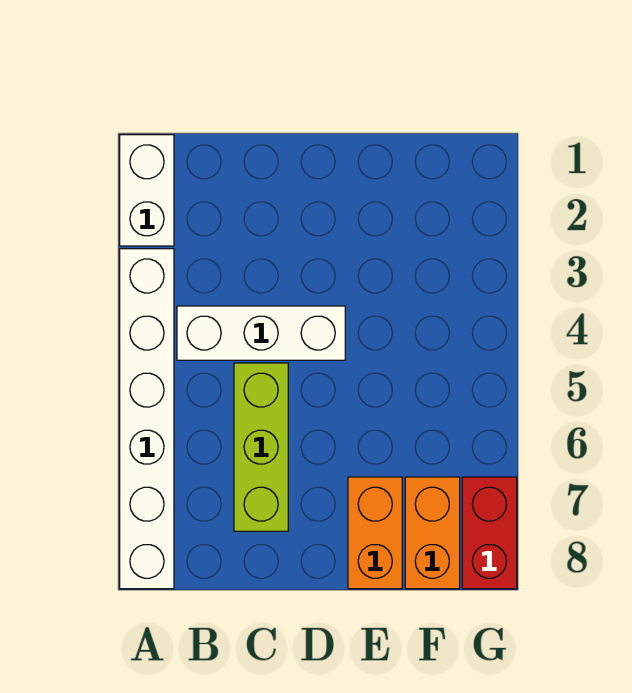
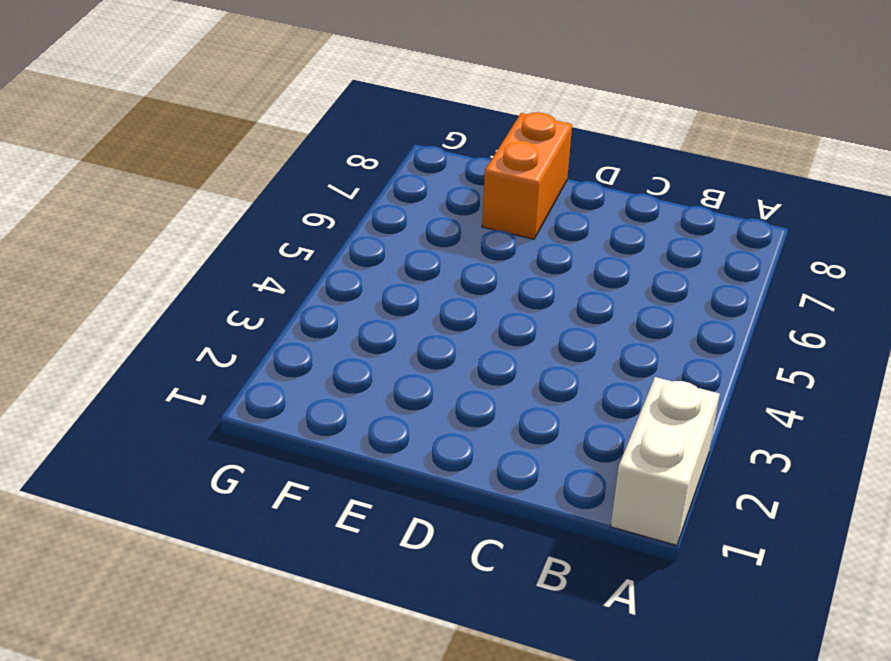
none -> white brick A3:A8 level 1
none -> white brick B4:D4 level 1

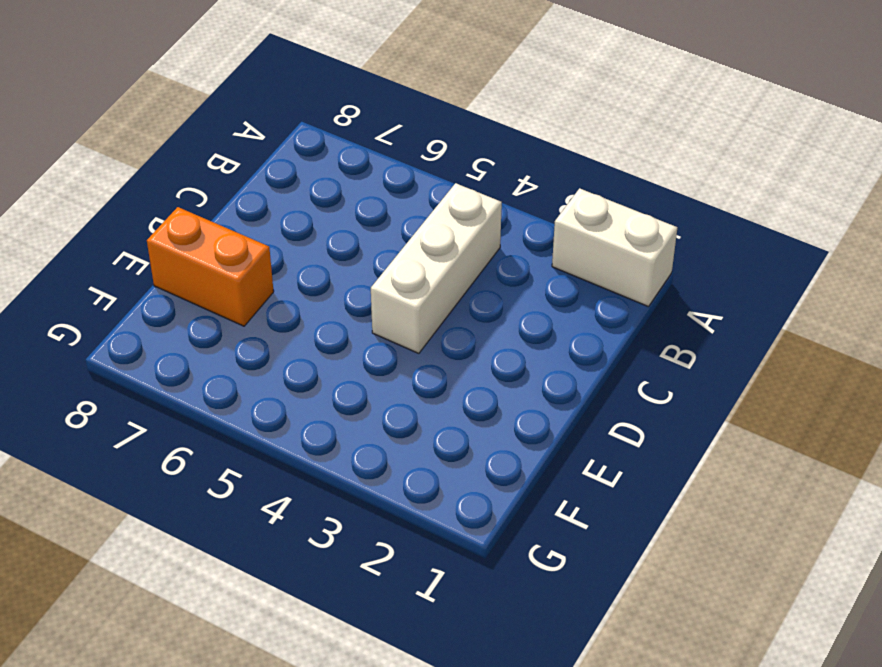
none -> white brick A3:A8 level 1
none -> lime brick C5:C7 level 1

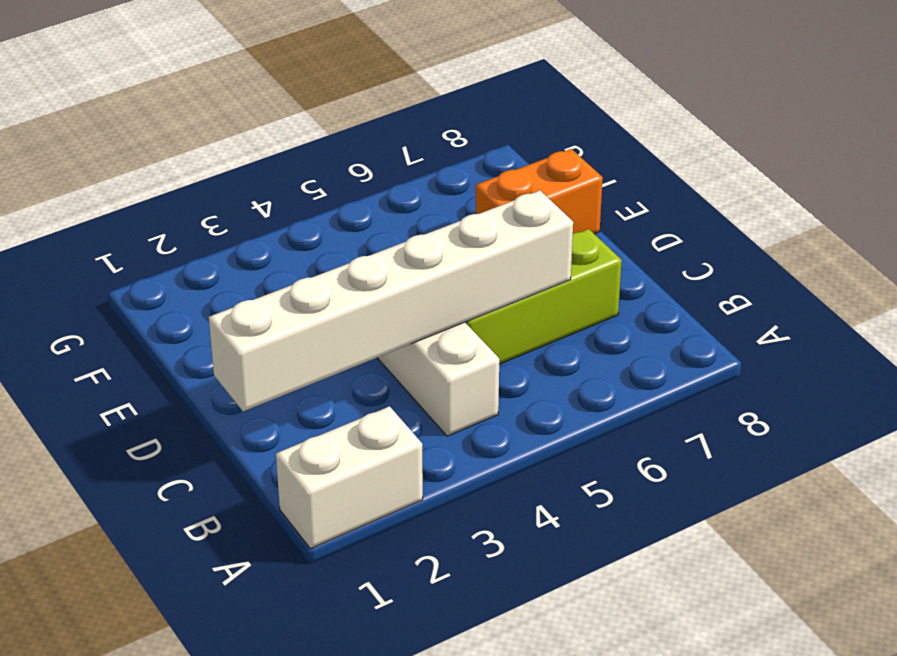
white brick C1:C6 level 2 -> white brick A3:A8 level 1
none -> orange brick F7:F8 level 1
none -> red brick G7:G8 level 1

